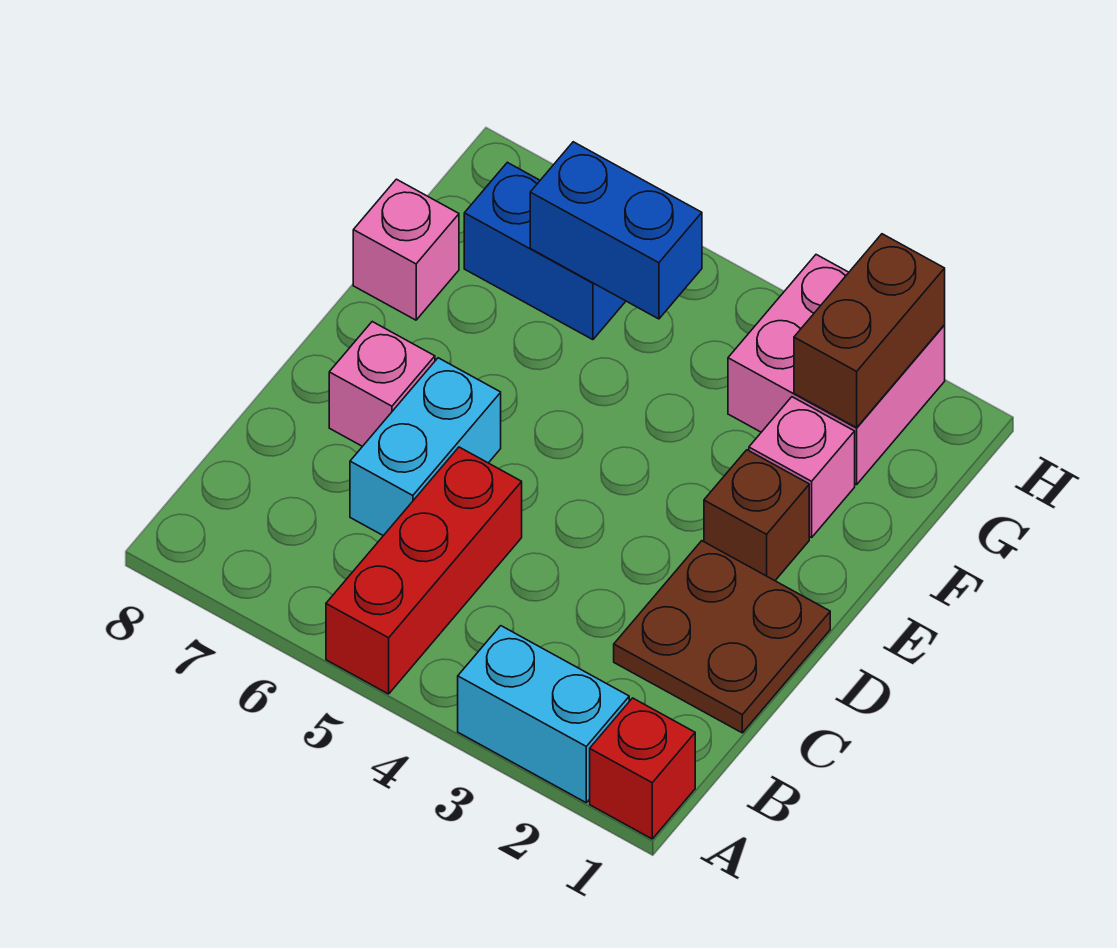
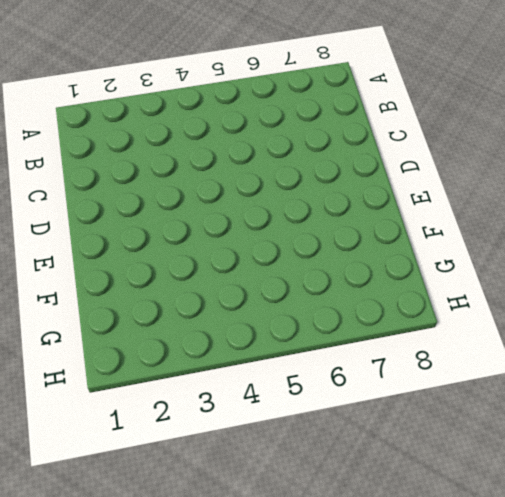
none -> red brick A1 level 1
none -> cyan brick A2:A3 level 1
none -> red brick A5:C5 level 1

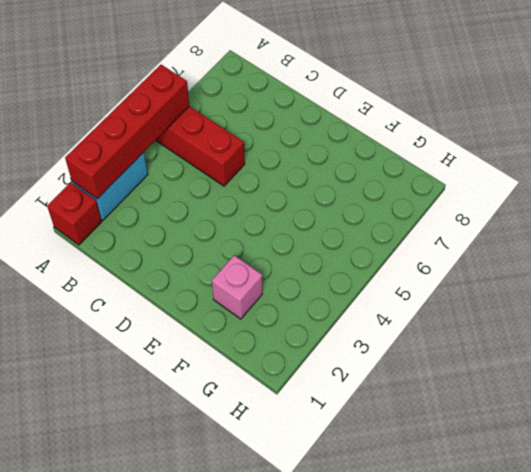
red brick A2:A5 level 2 -> none
none -> brown plate C1:D2 level 1
none -> cyan brick C6:D6 level 1
none -> pink brick D7 level 1

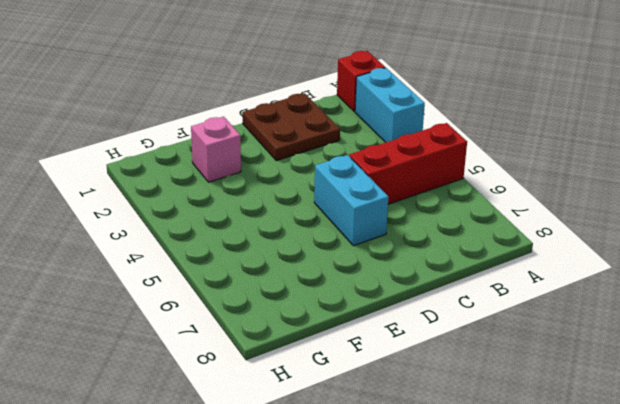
cyan brick D5:D6 level 1 -> cyan brick C6:D6 level 1
none -> pink brick D7 level 1
none -> brown brick E2 level 1
none -> pink brick F8 level 1

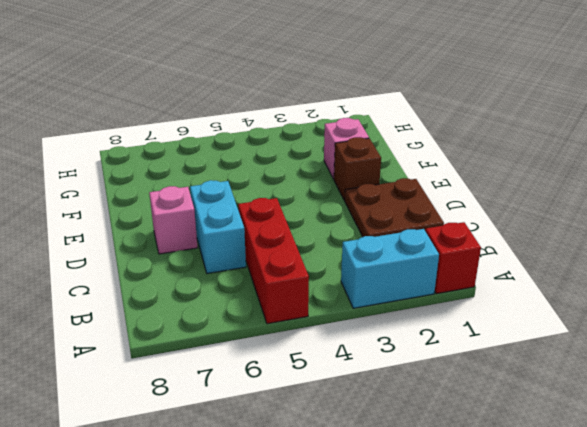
none -> pink brick F8 level 1
none -> pink brick G2:H3 level 1
none -> blue brick G6:G7 level 1

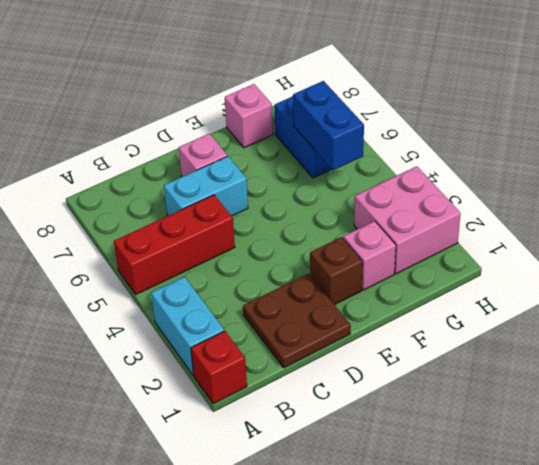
none -> brown brick G2:H2 level 2

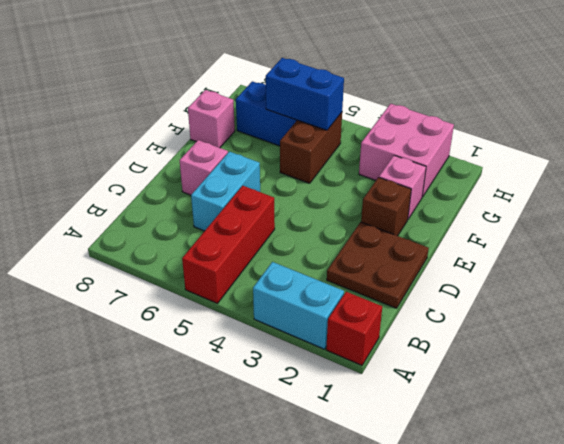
brown brick F5:G5 level 1 -> brown brick G2:H2 level 2

